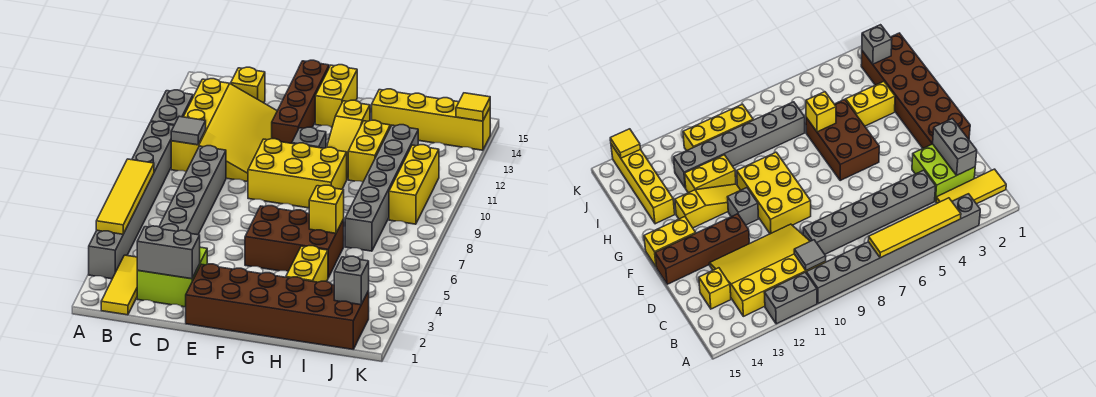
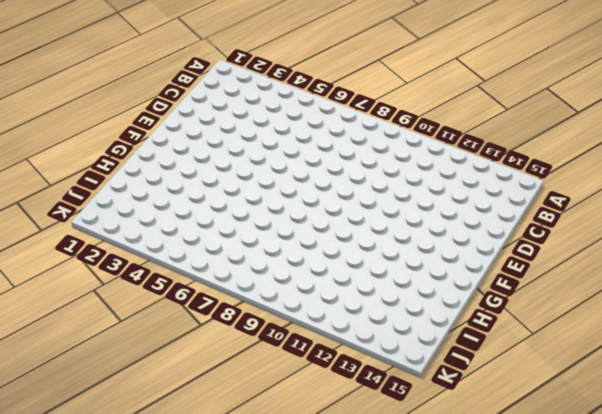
none -> grey brick A3:A10 level 1
none -> grey brick A11:A12 level 1
none -> yellow tile B1:B3 level 1

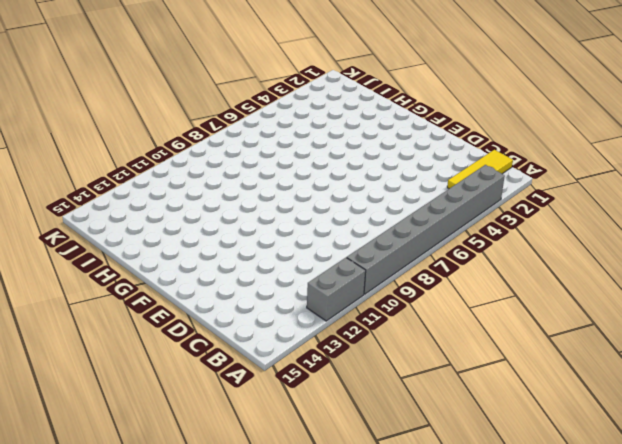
none -> yellow slope B10:D13 level 1 top B
none -> lime brick C2:D3 level 1
none -> grey brick C4:C9 level 1

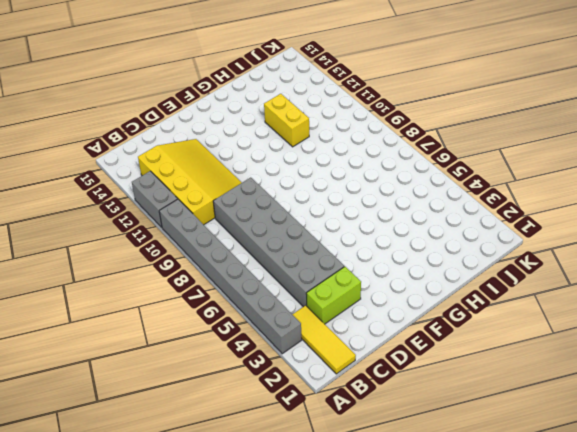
lime brick C3:D3 level 1 -> lime brick C2:D3 level 1
grey brick C4:D9 level 1 -> grey brick C4:C9 level 1
none -> yellow brick C14 level 1
none -> brown brick E1:J2 level 1
none -> yellow brick E9:G10 level 1

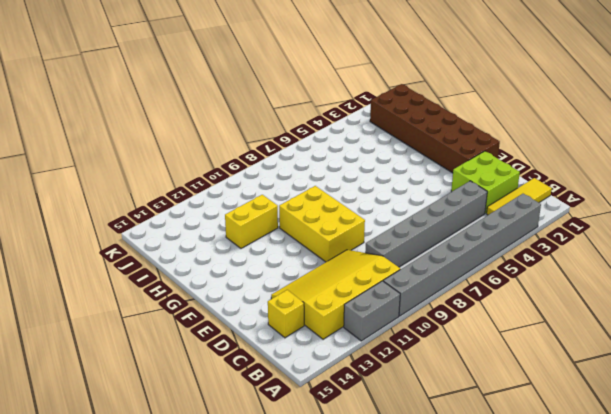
none -> brown brick E12:E15 level 1
none -> brown brick F5:H6 level 1
none -> grey brick F11 level 1

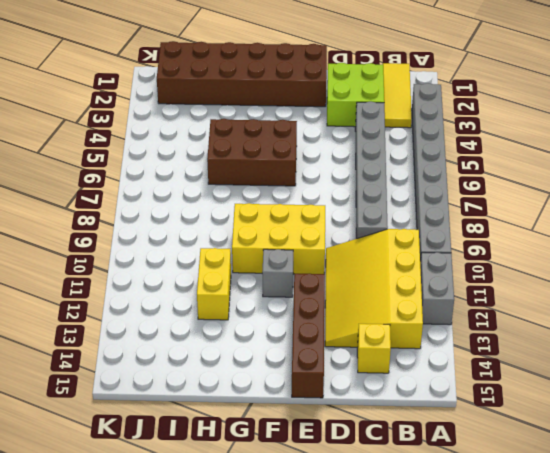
none -> yellow brick F14:F15 level 1
none -> yellow slope G11:G13 level 1 top 13
none -> yellow brick H3:H4 level 1

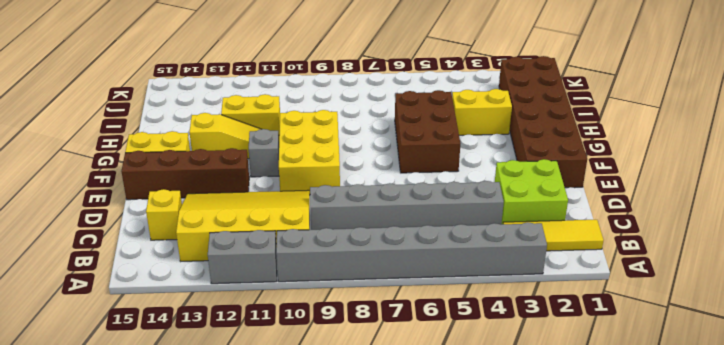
none -> yellow brick H14:K14 level 1
none -> grey brick I7:I12 level 1
none -> yellow brick J9:J11 level 1

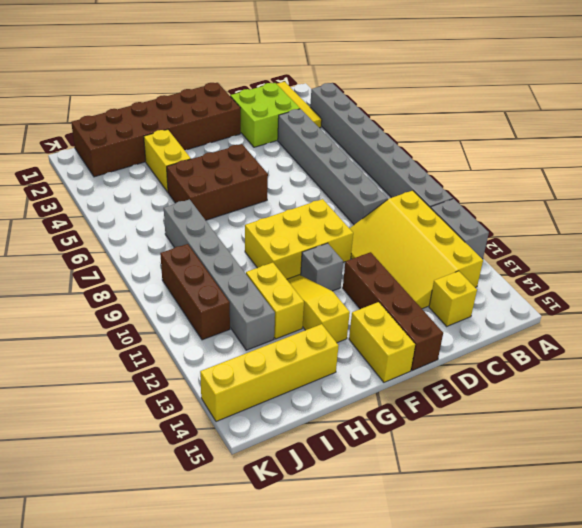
brown brick J9:J11 level 1 -> yellow brick J9:J11 level 1
none -> yellow tile A4:A7 level 2
none -> grey tile B10 level 2
none -> grey brick C2:D2 level 2

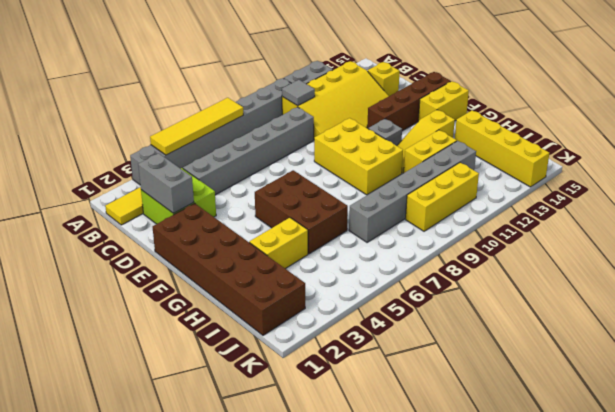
none -> yellow brick H6 level 2
none -> grey brick J2 level 2
none -> yellow tile K14 level 2

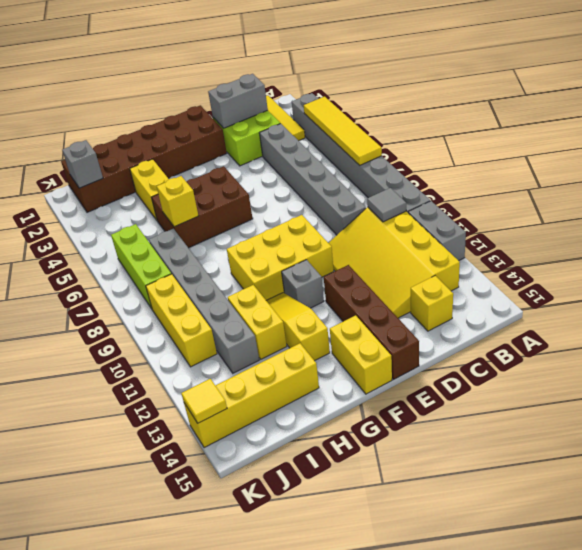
lime brick J6:J8 level 1 -> none

